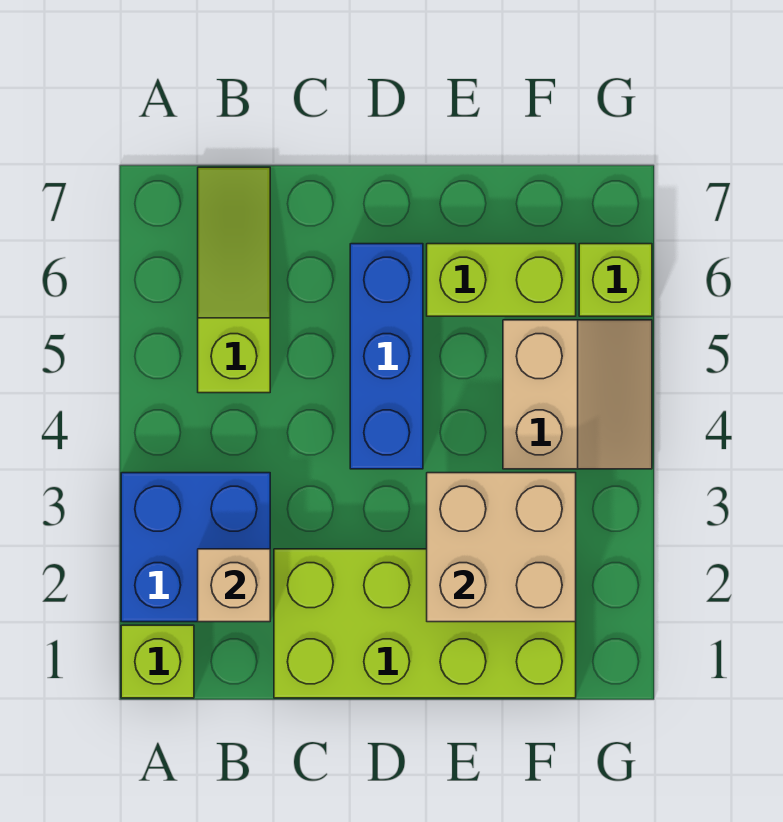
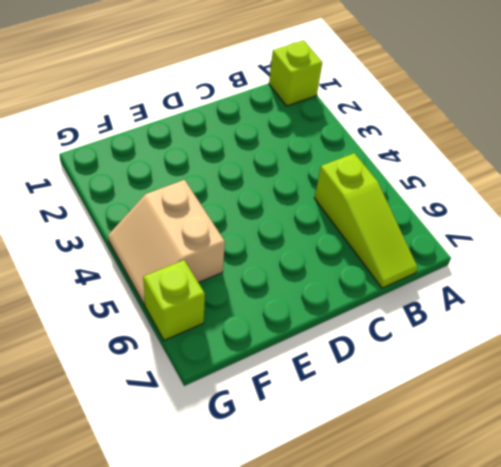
none -> blue brick A2:B3 level 1
none -> lime brick C1:F2 level 1

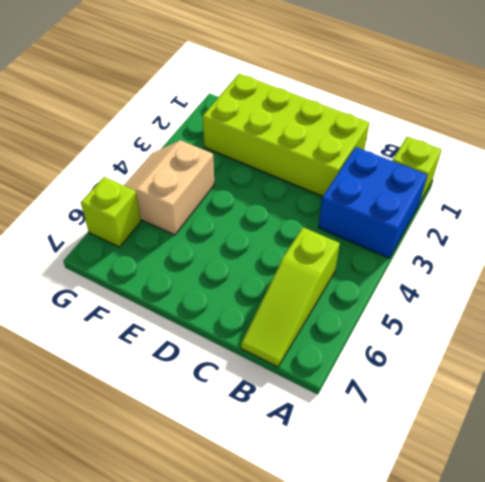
none -> blue brick D4:D6 level 1
none -> lime brick E6:F6 level 1

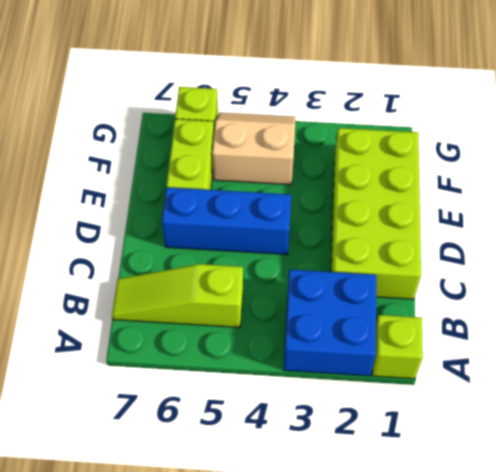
none -> tan brick B2 level 2
none -> tan brick E2:F3 level 2

